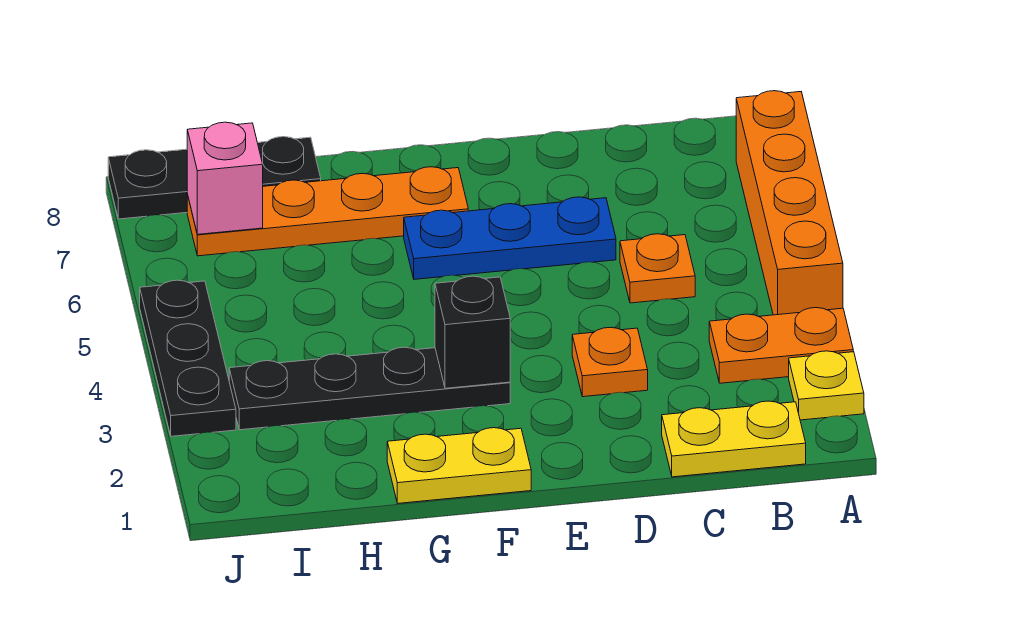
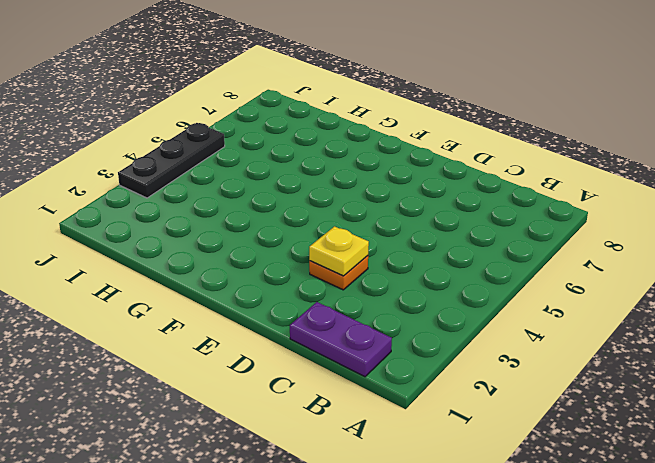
purple plate B1:C1 level 1 -> yellow plate B1:C1 level 1
yellow plate D3 level 2 -> yellow plate A2 level 1
none -> orange plate A3:B3 level 1
none -> orange brick A4:A7 level 1
none -> orange plate C5 level 1

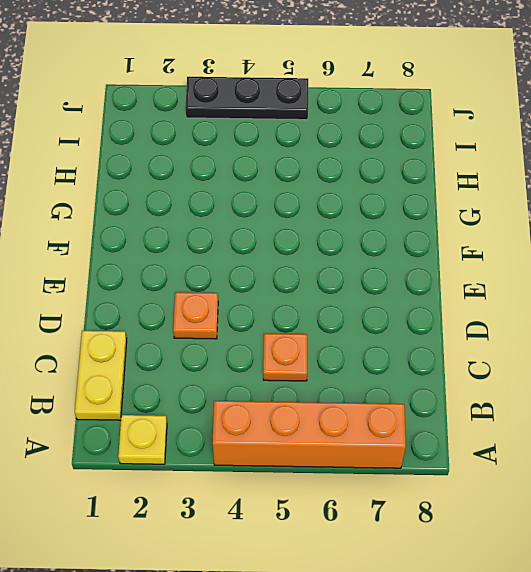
none -> orange plate A3:B3 level 1
none -> blue plate D6:F6 level 1
none -> yellow plate F1:G1 level 1

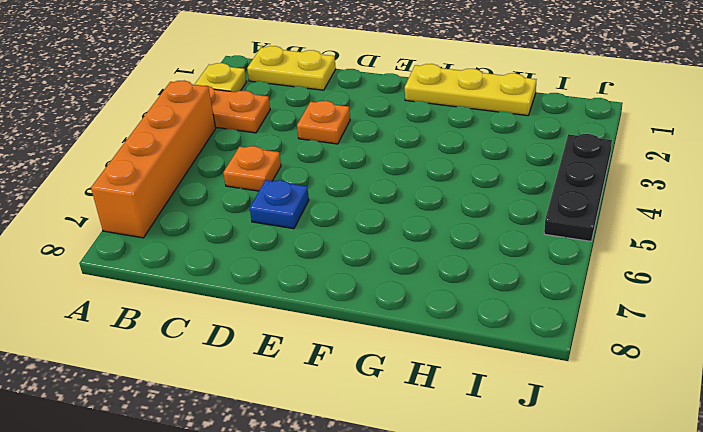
blue plate D6 level 1 -> blue plate D6:F6 level 1
yellow plate F1:H1 level 1 -> yellow plate F1:G1 level 1
none -> black plate F3:I3 level 1
none -> orange plate F7:I7 level 1
none -> black plate H8:J8 level 1

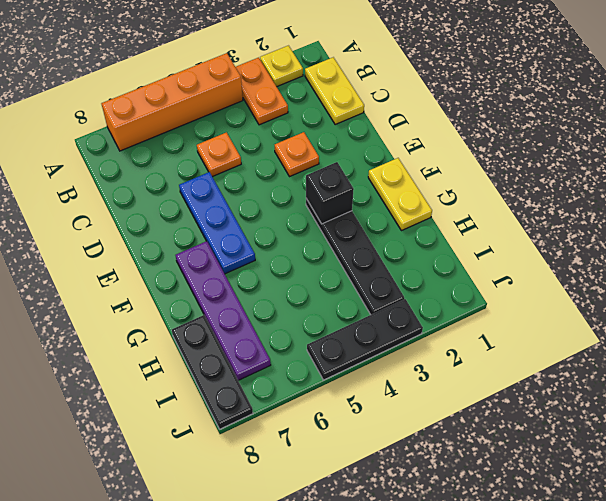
purple plate F7:I7 level 1 -> orange plate F7:I7 level 1
none -> pink brick I7 level 2

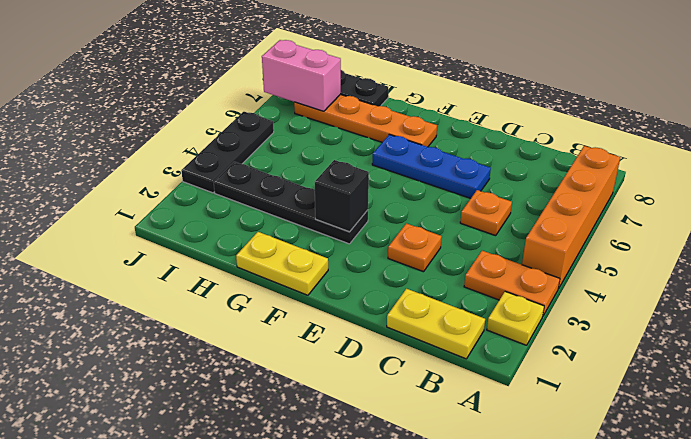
pink brick I7:J7 level 2 -> pink brick I7 level 2

